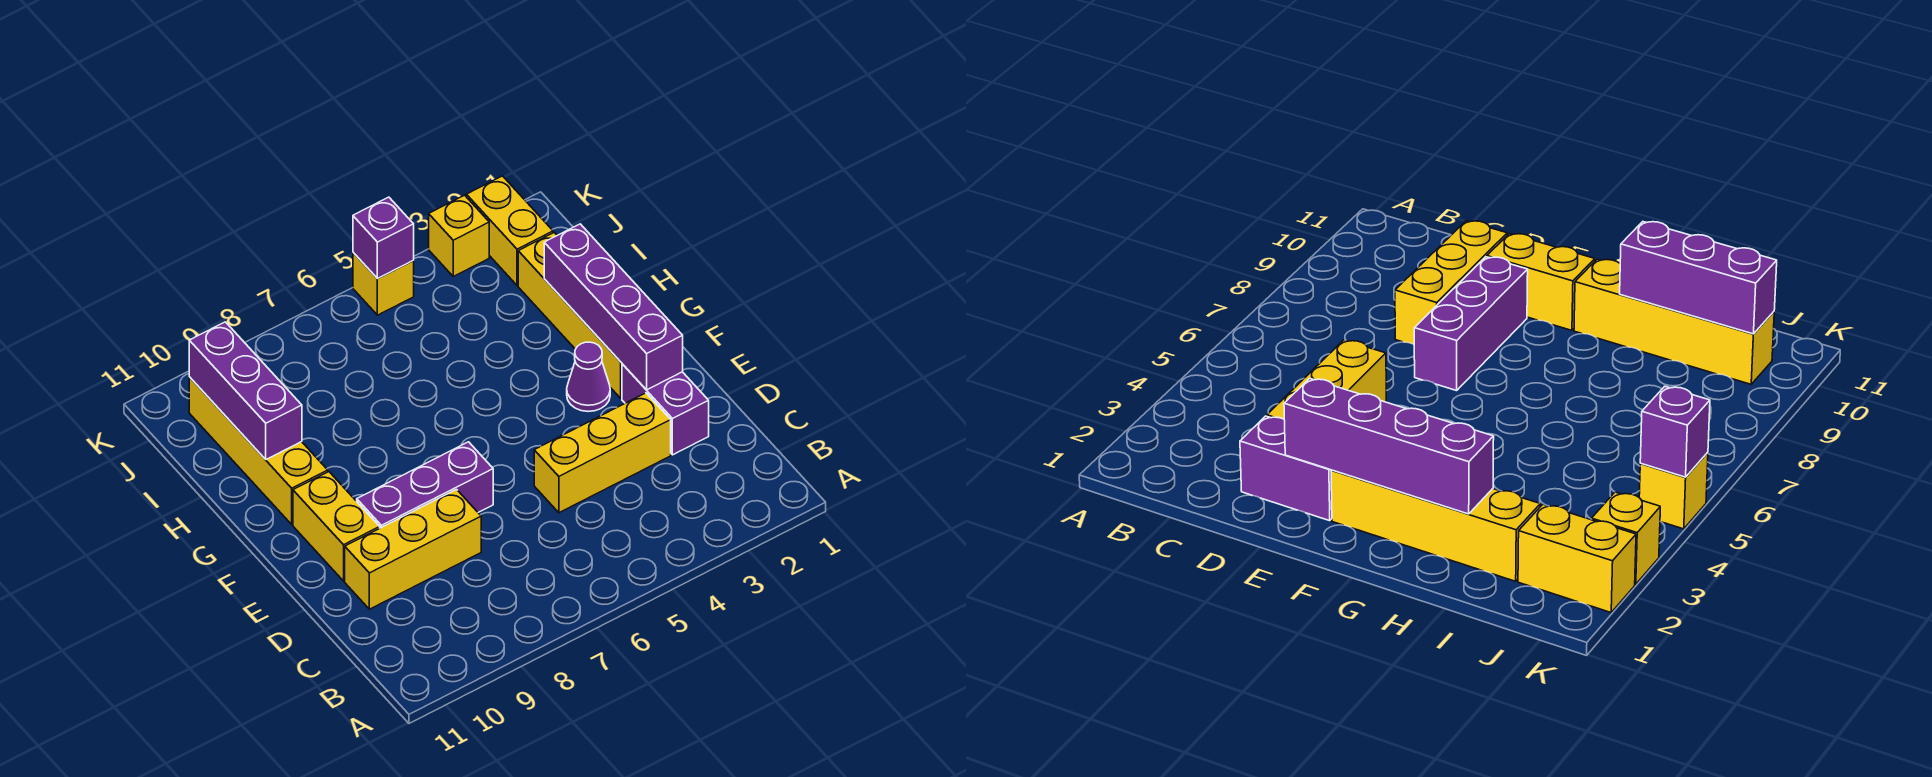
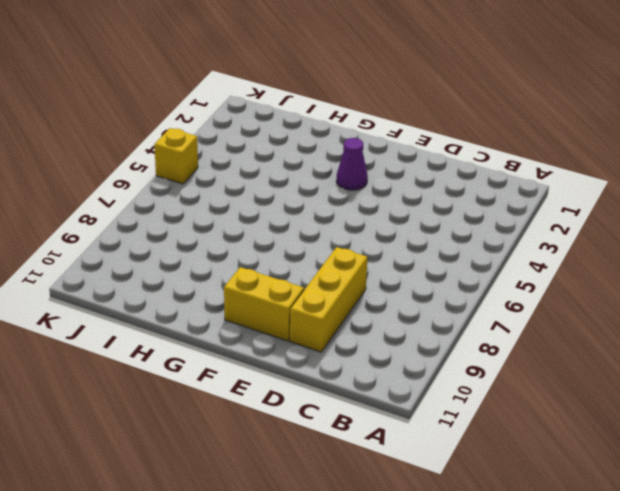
none -> purple brick D2:E2 level 1
none -> yellow brick D3:D5 level 1
none -> purple brick E7:E9 level 1

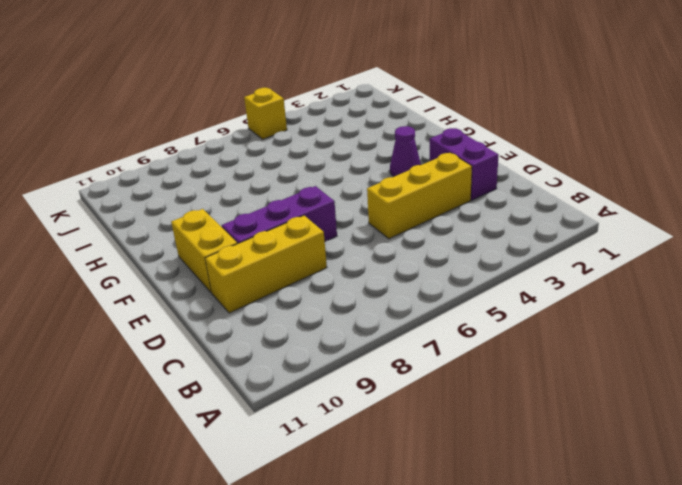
none -> yellow brick F2:I2 level 1
none -> yellow brick G10:J10 level 1
none -> yellow brick J2:K2 level 1

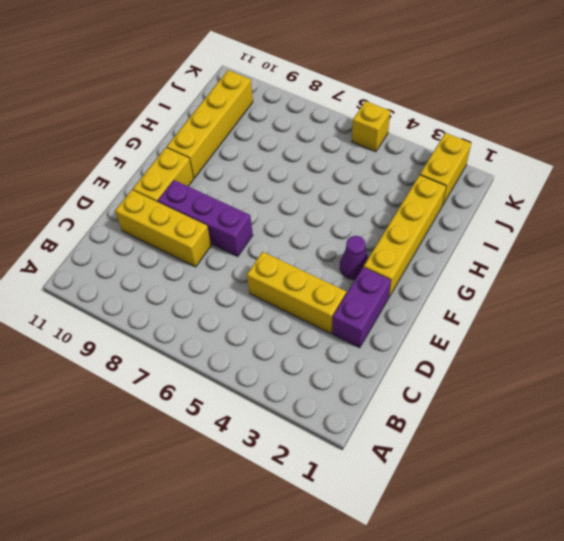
none -> yellow brick K3 level 1
none -> purple brick E2:H2 level 2
none -> purple brick H10:J10 level 2

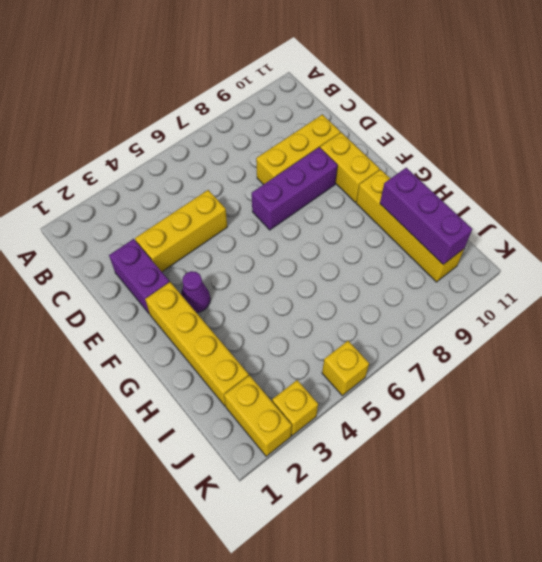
none -> purple brick E2:H2 level 2
none -> purple brick K5 level 2

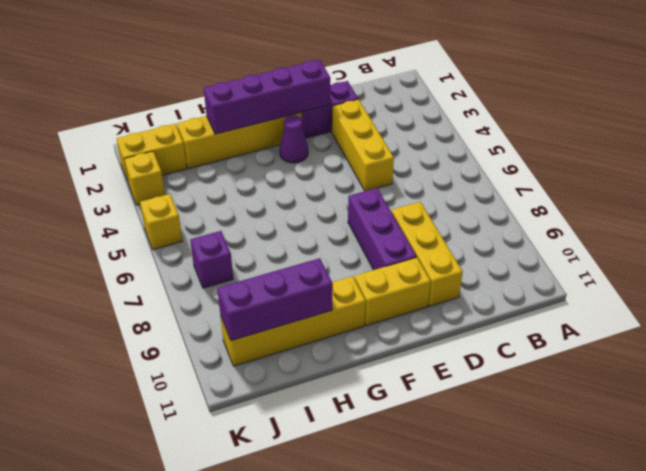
purple brick J7 level 1 -> purple brick K5 level 2

